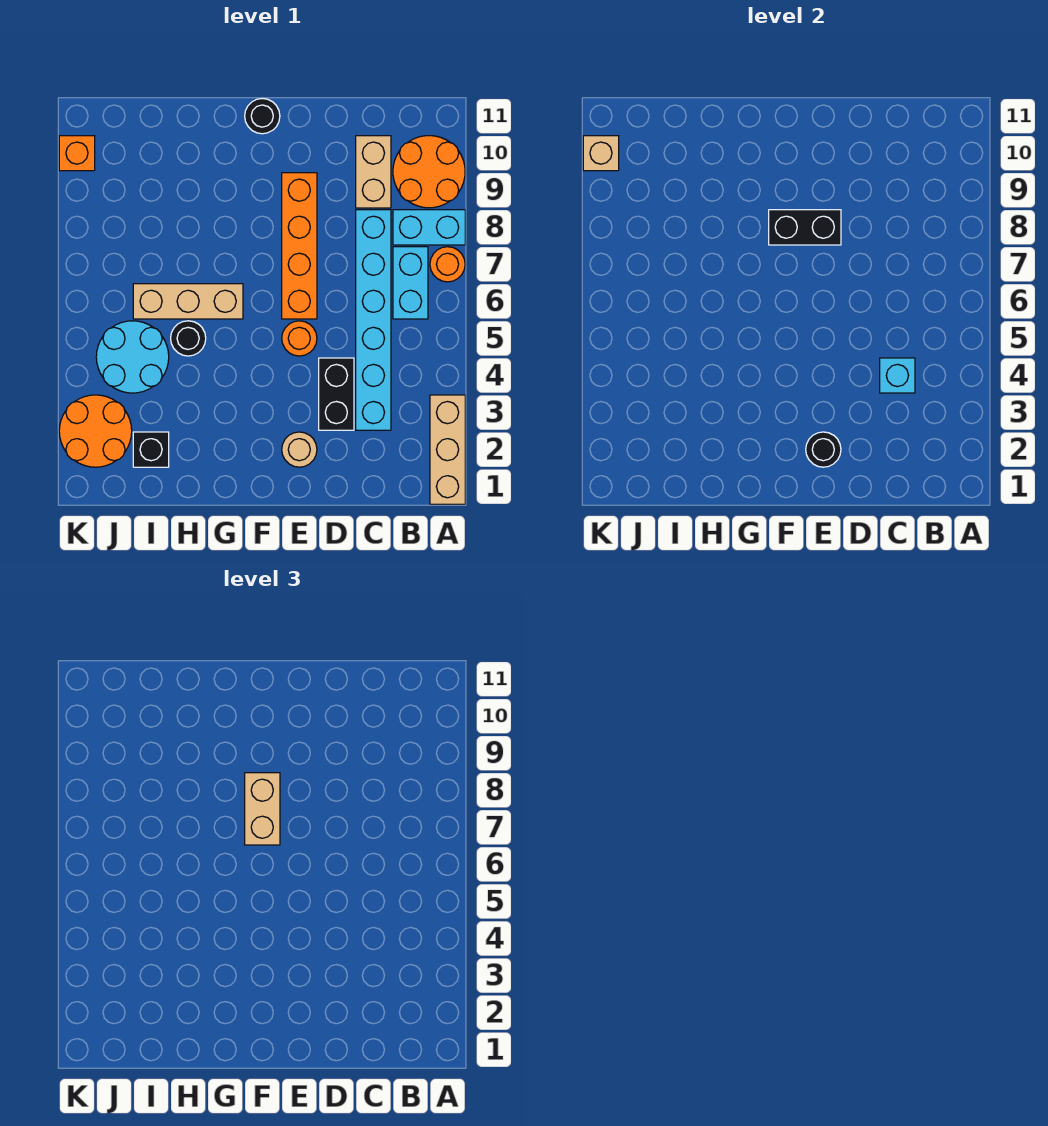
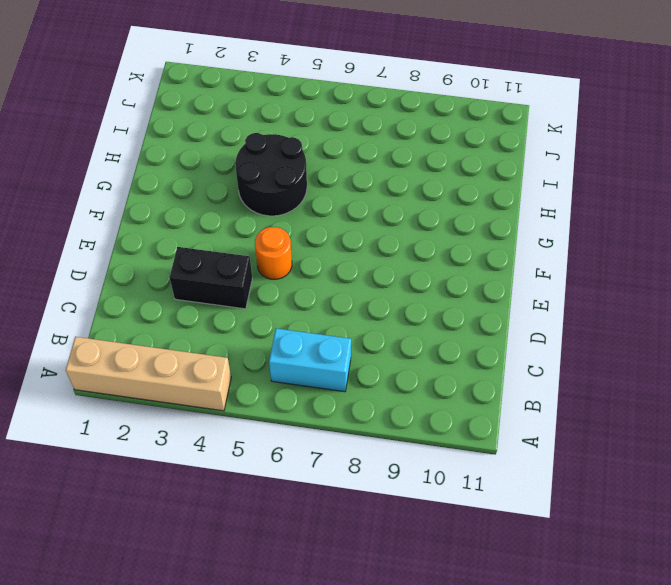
tan brick A1:A4 level 1 -> tan brick A1:A3 level 1
black round brick G4:H5 level 1 -> black round brick H5 level 1
none -> orange round brick A7 level 1
none -> cyan brick A8:B8 level 1
none -> orange round brick A9:B10 level 1

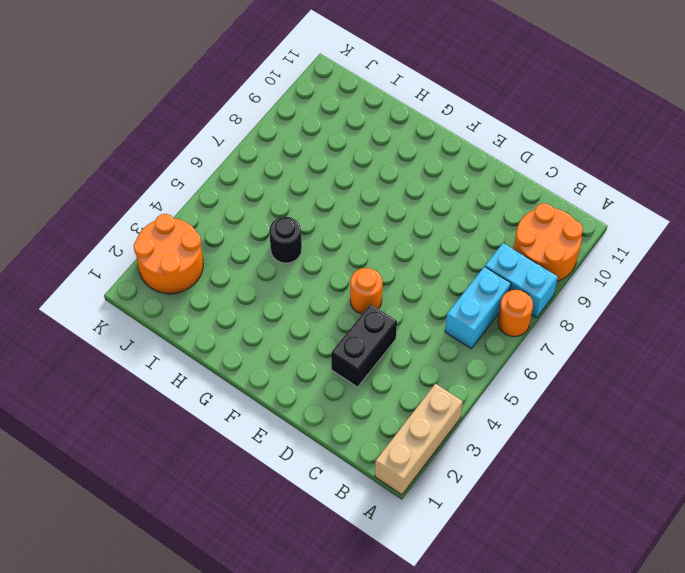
none -> cyan brick C3:C8 level 1
none -> tan brick C9:C10 level 1
none -> tan round brick E2 level 1

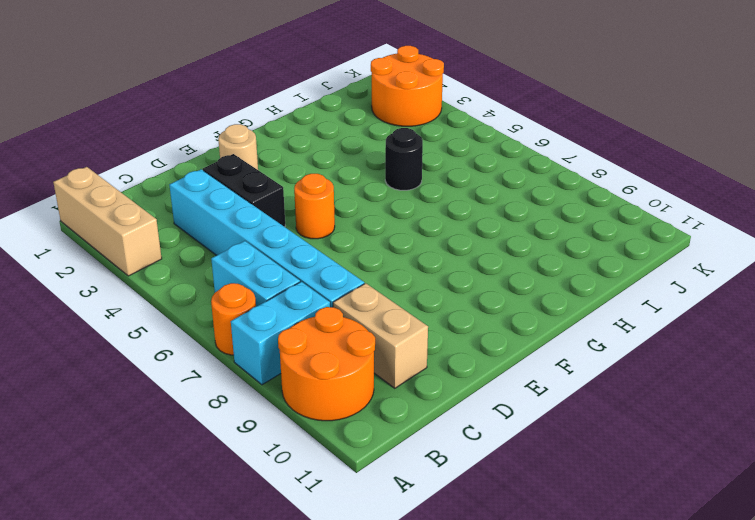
none -> orange brick E6:E9 level 1
none -> black round brick F11 level 1
none -> tan brick G6:I6 level 1

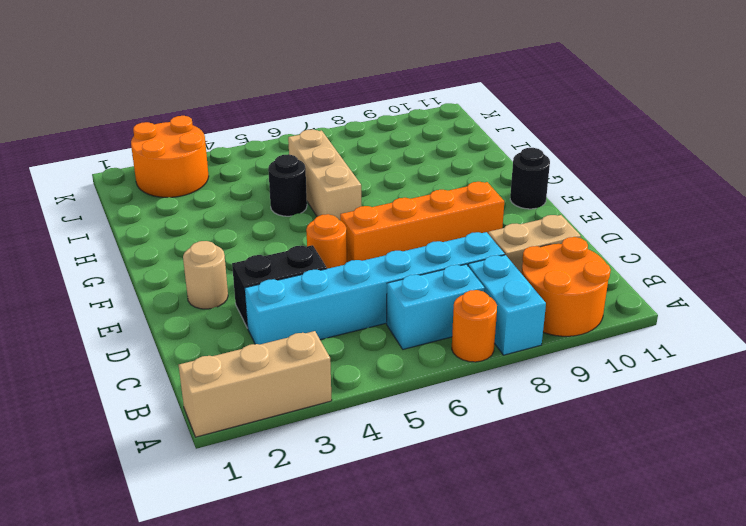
none -> black brick I2 level 1
none -> cyan round brick I4:J5 level 1
none -> orange brick K10 level 1

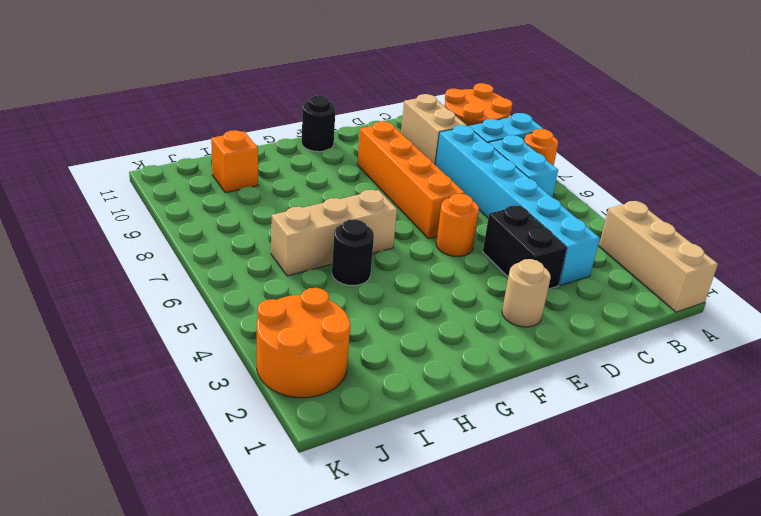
orange brick I10 level 1 -> orange brick K10 level 1
none -> black brick I2 level 1
none -> cyan round brick I4:J5 level 1
none -> cyan brick C4 level 2

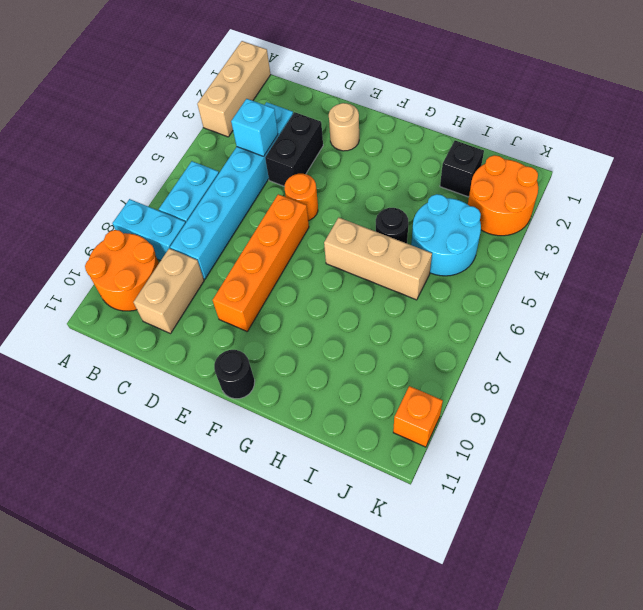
none -> orange round brick A7 level 1
none -> black round brick E2 level 2
none -> black brick E8:F8 level 2

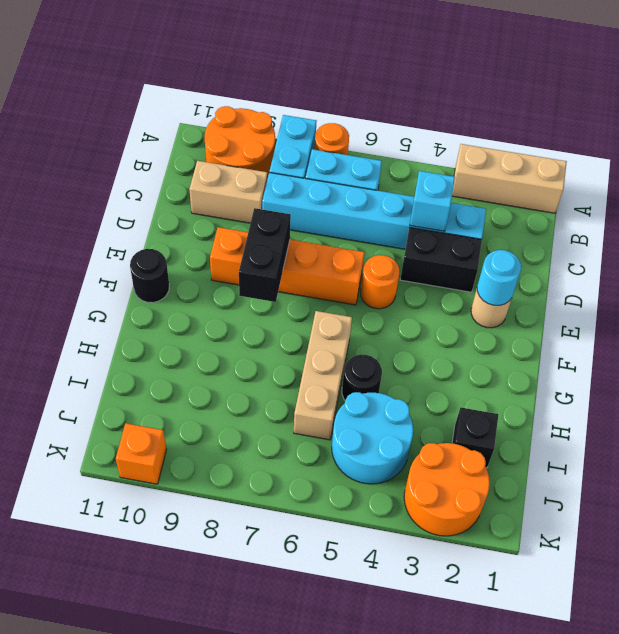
cyan round brick E2 level 2 -> black round brick E2 level 2
none -> tan brick K10 level 2
none -> tan brick F7:F8 level 3

